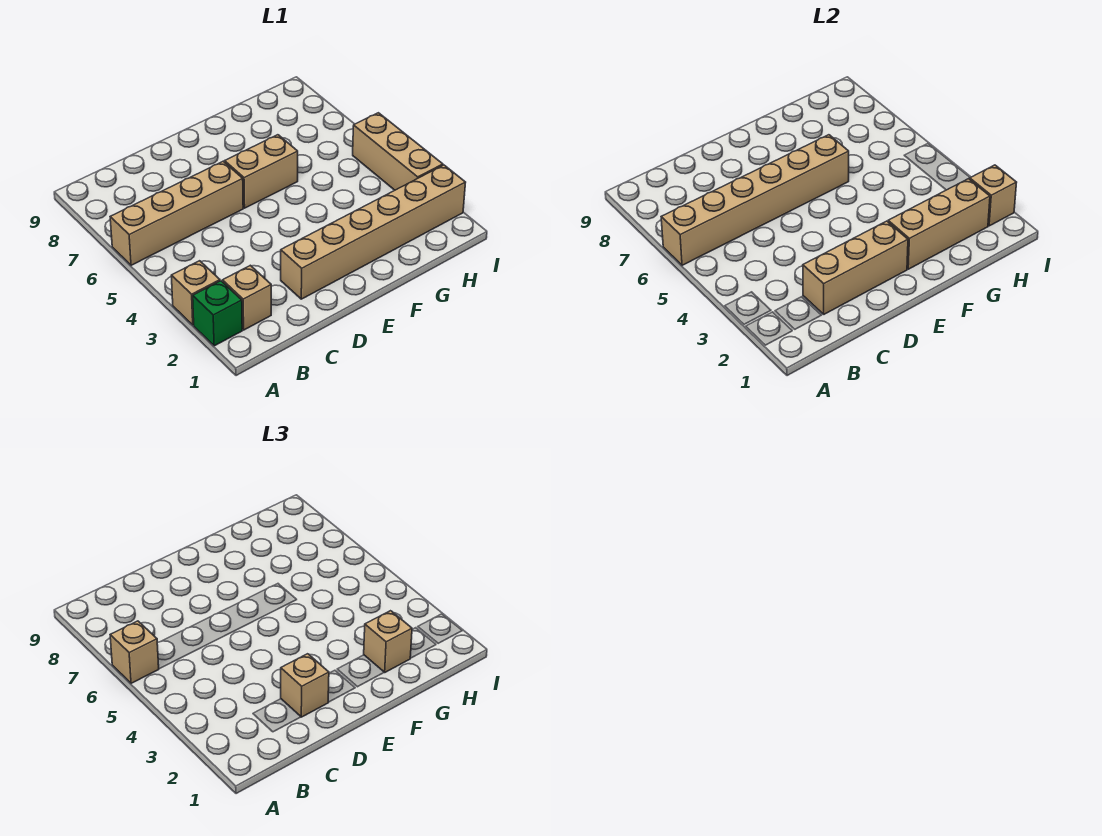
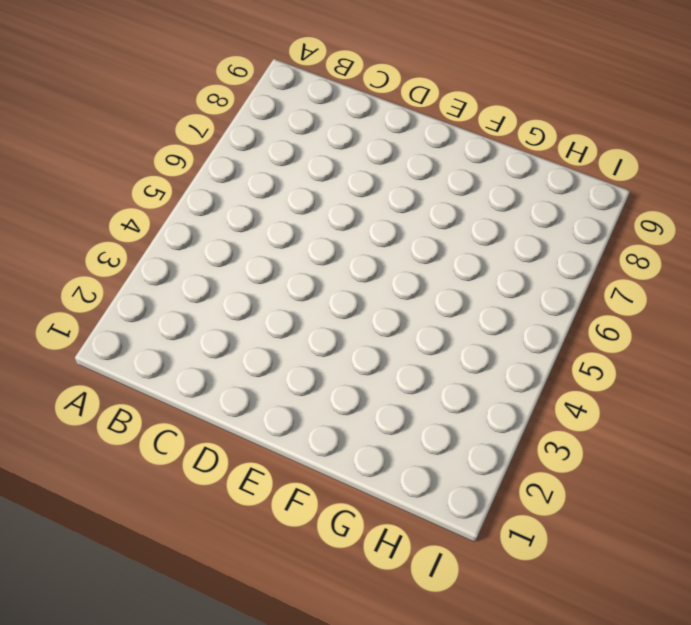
none -> green brick A2 level 1
none -> tan brick A3 level 1
none -> tan brick A6:D6 level 1

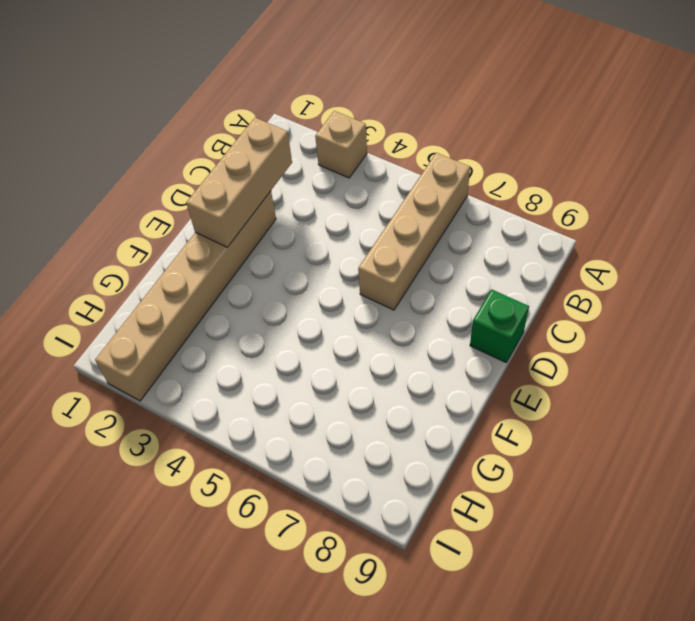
green brick D9 level 1 -> green brick A2 level 1
none -> tan brick B2 level 1
none -> tan brick E6:F6 level 1
none -> tan brick I3:I5 level 1

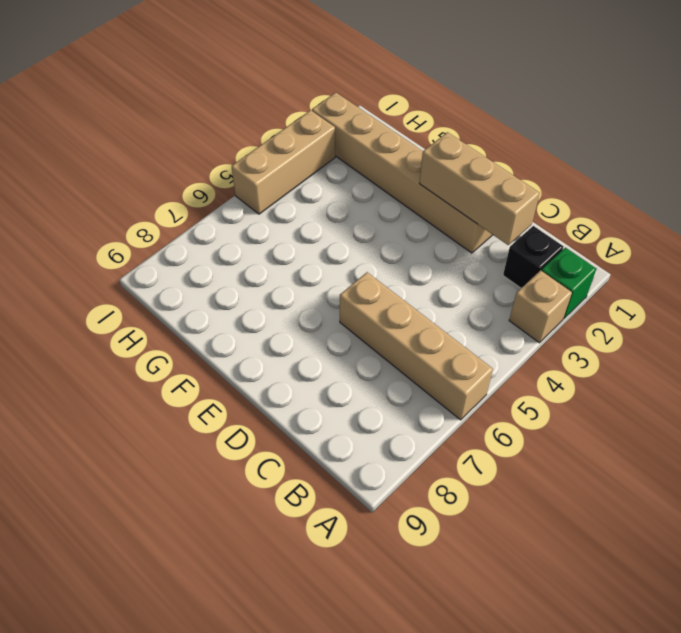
black brick B2 level 1 -> tan brick B2 level 1
none -> tan brick E6:F6 level 1
none -> tan brick A6:F6 level 2
none -> tan brick F2:H2 level 2

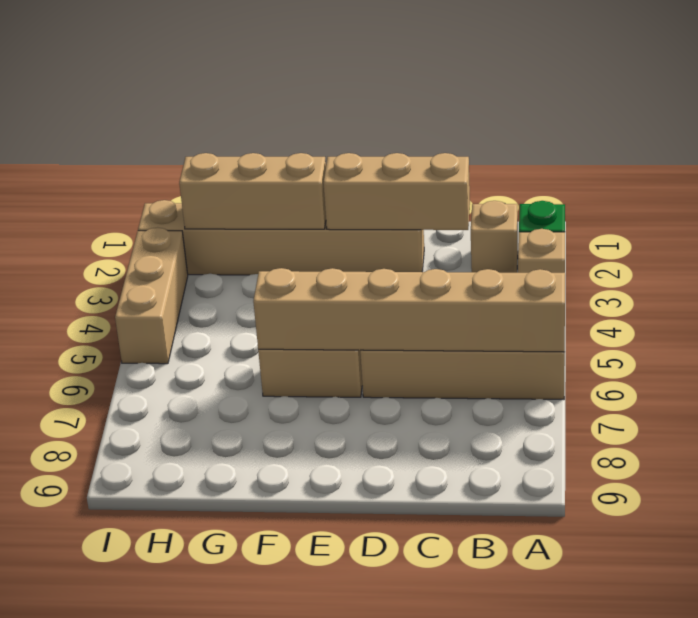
none -> tan brick I2 level 2
none -> tan brick A6 level 3
none -> tan brick D2 level 3

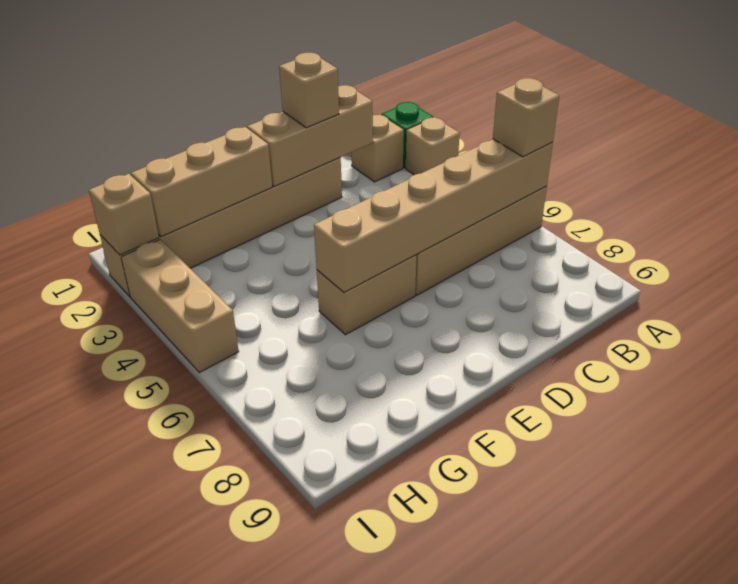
none -> tan brick G2 level 3

